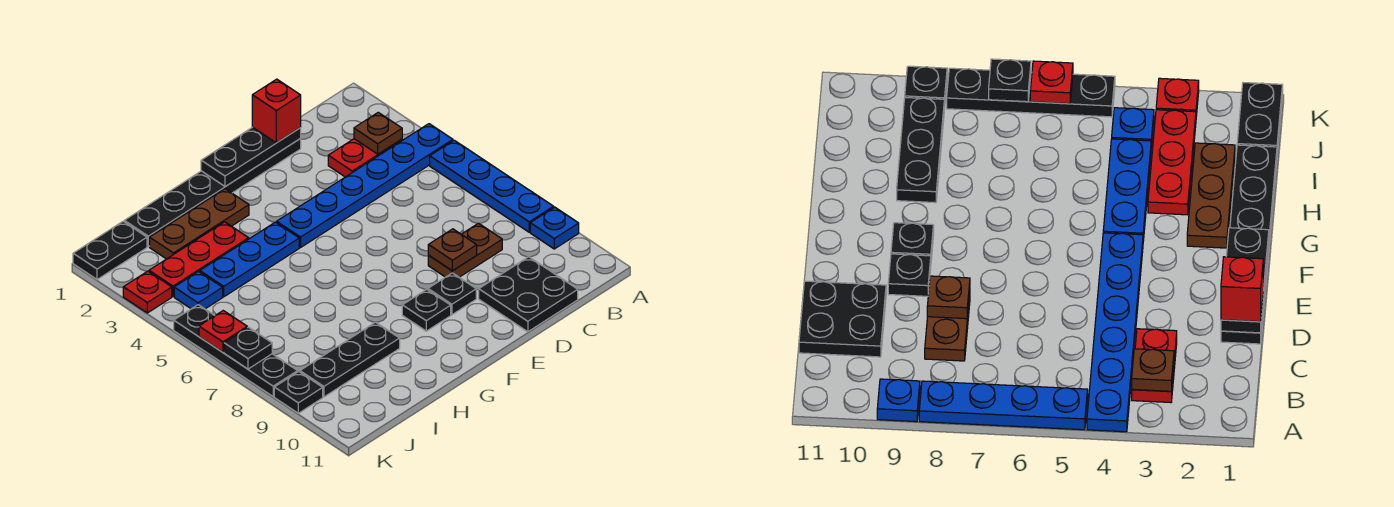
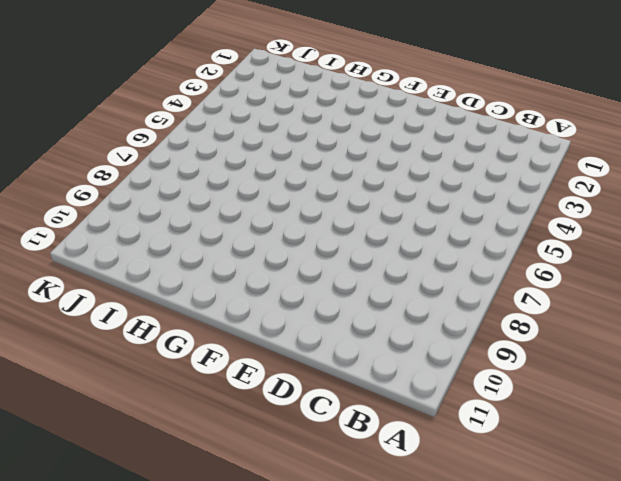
none -> blue plate A4:F4 level 1
none -> blue plate A5:A8 level 1
none -> blue plate A9 level 1

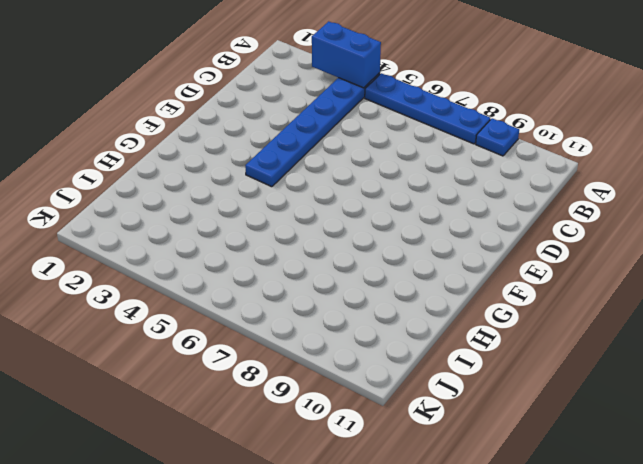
blue brick A3:A4 level 2 -> none
none -> red plate B3:C3 level 1
none -> brown plate C8:D8 level 1
none -> black plate C10:D11 level 1

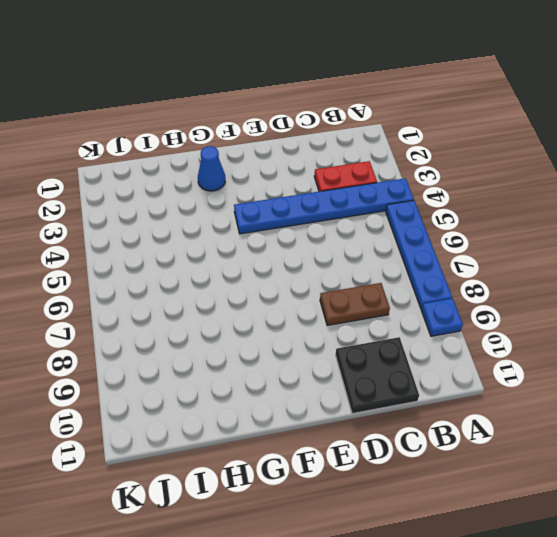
blue cone G2 level 1 -> brown plate G2:I2 level 1
none -> black plate D1:I1 level 1
none -> black plate E9 level 1
none -> black plate F9 level 1

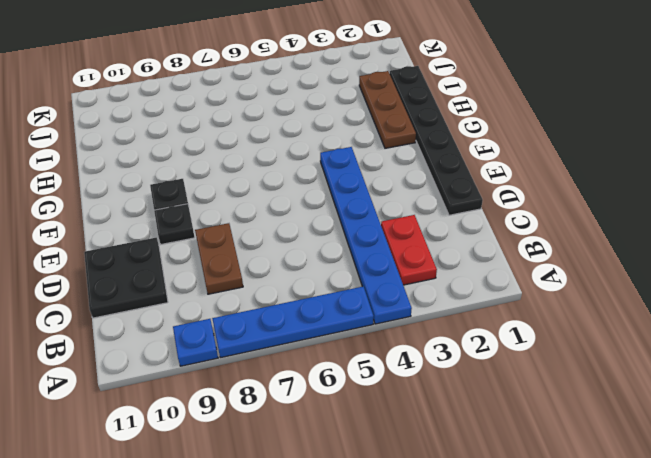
none -> blue plate G4:I4 level 1
none -> red plate H3:J3 level 1
none -> black plate H9:J9 level 1

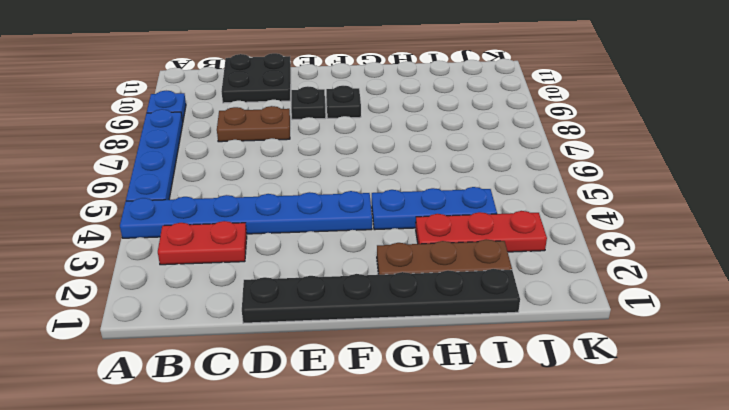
none -> black plate H9:J9 level 1
none -> black plate J1:K1 level 1
none -> blue plate J4 level 1

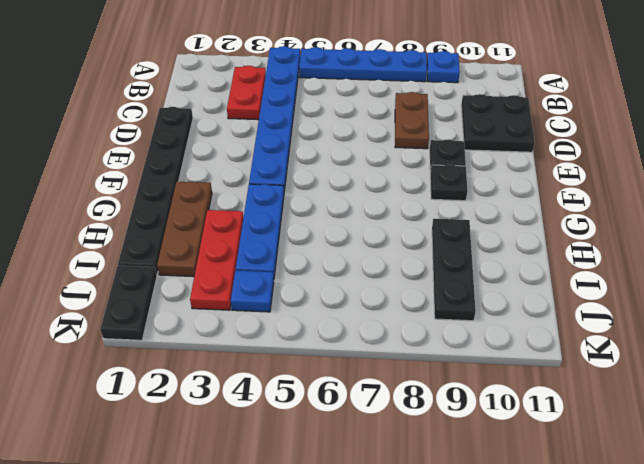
none -> red plate K3 level 1
none -> black plate K5:K8 level 1
none -> black plate K9 level 1

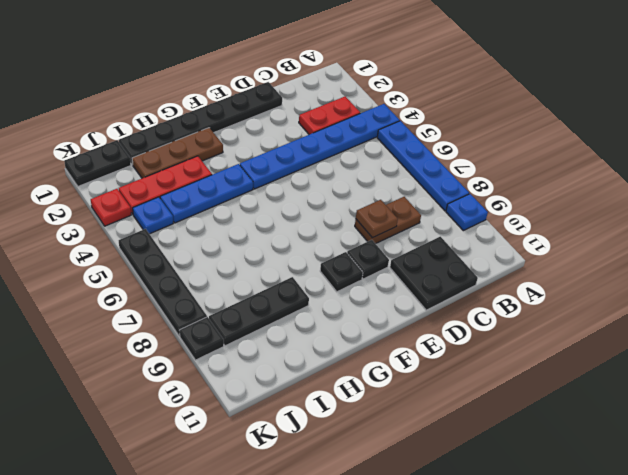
none -> brown plate B3 level 2
none -> black plate D1:F1 level 2
none -> red plate K6 level 2

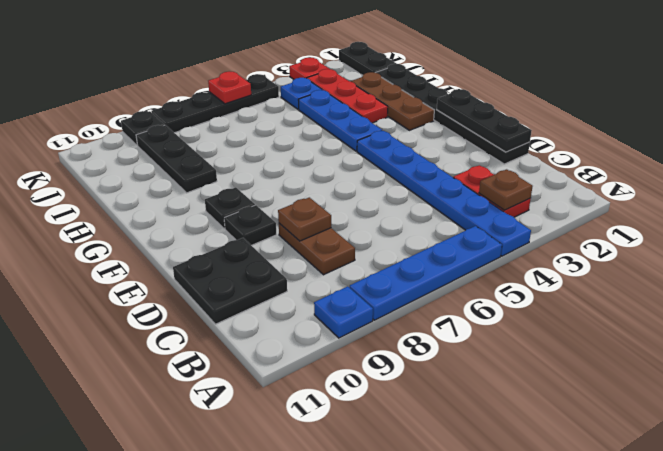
none -> black plate K7 level 2
none -> red brick D1 level 3

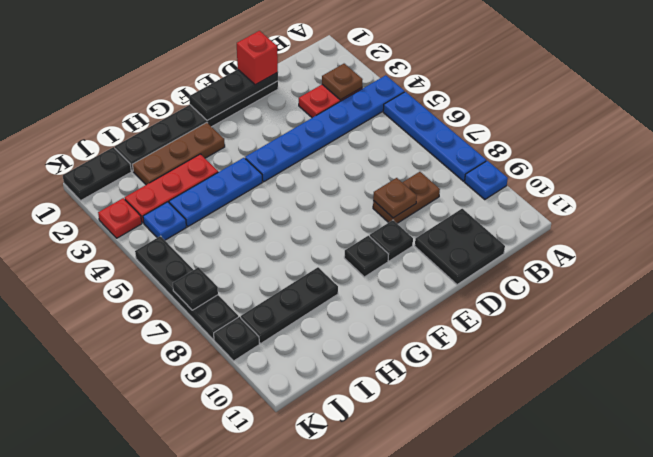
none -> red plate K6 level 2

